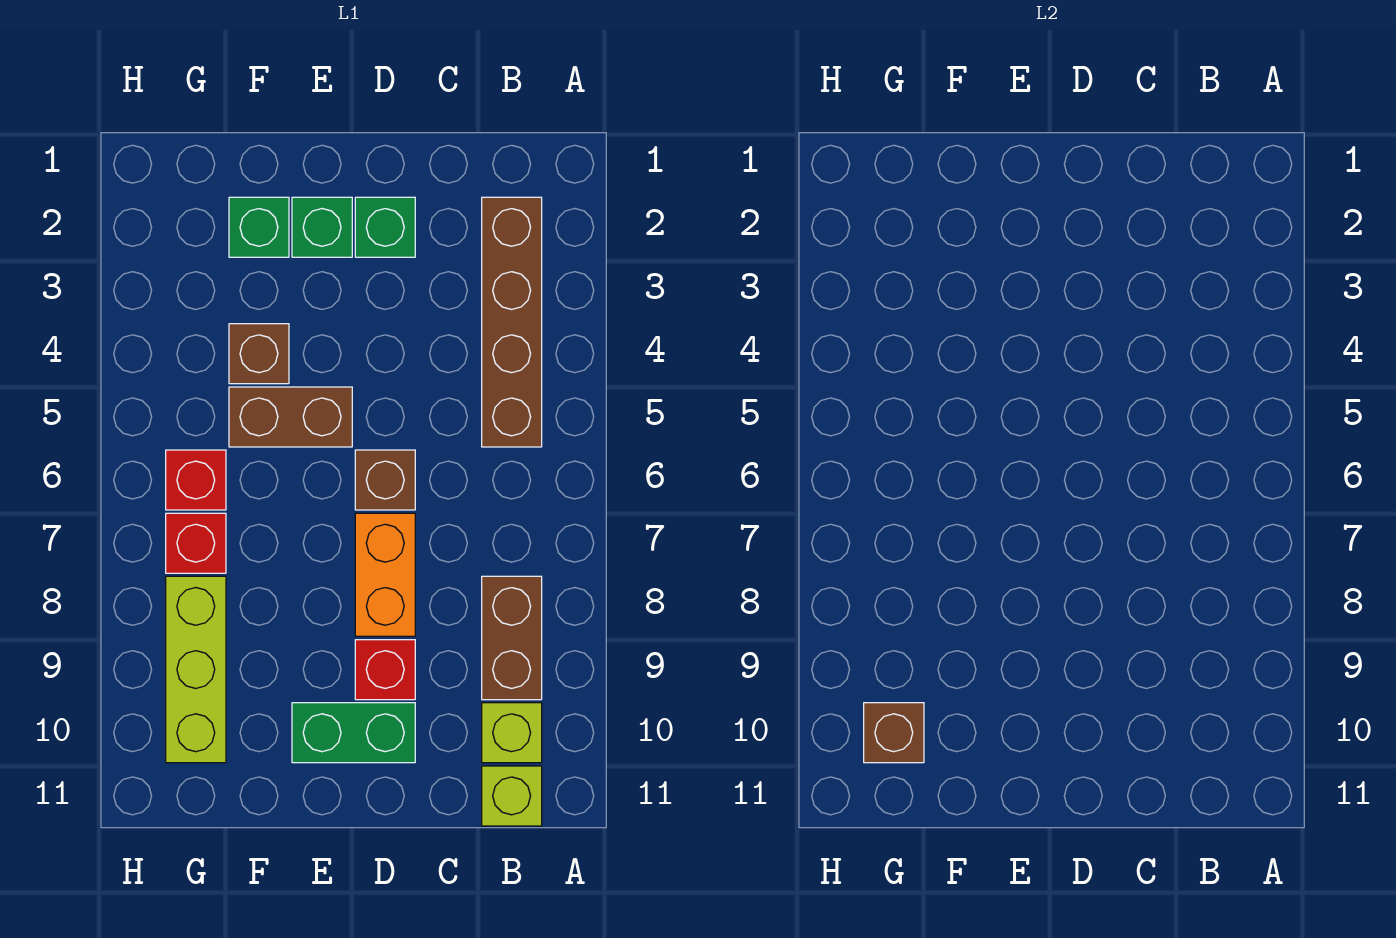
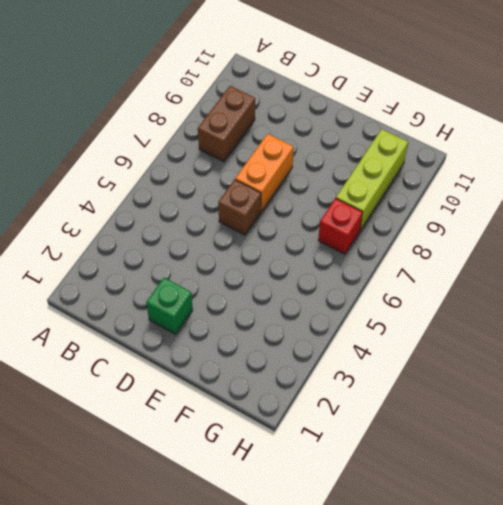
none -> brown brick B2:B5 level 1
none -> lime brick B10 level 1
none -> lime brick B11 level 1

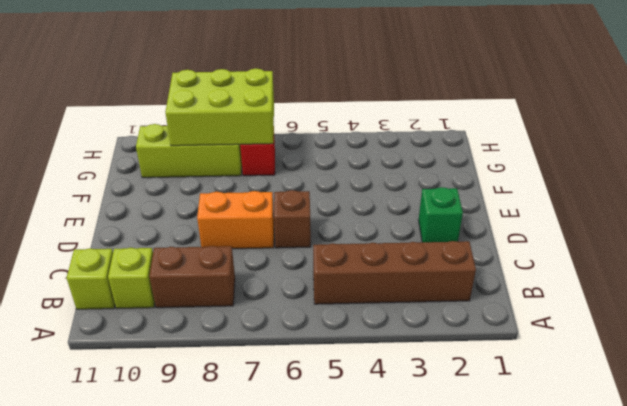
lime brick G7:H9 level 2 -> none
none -> red brick D9 level 1
none -> green brick D10:E10 level 1
none -> green brick E2 level 1

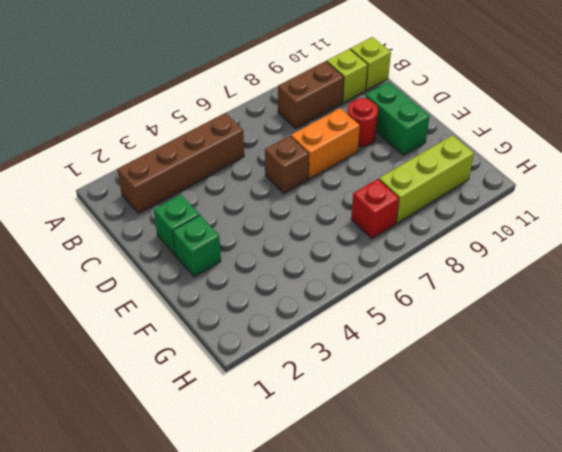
red round brick D9 level 1 -> red brick D9 level 1
none -> brown brick E5:F5 level 1
none -> green brick F2 level 1
none -> brown brick F4 level 1

